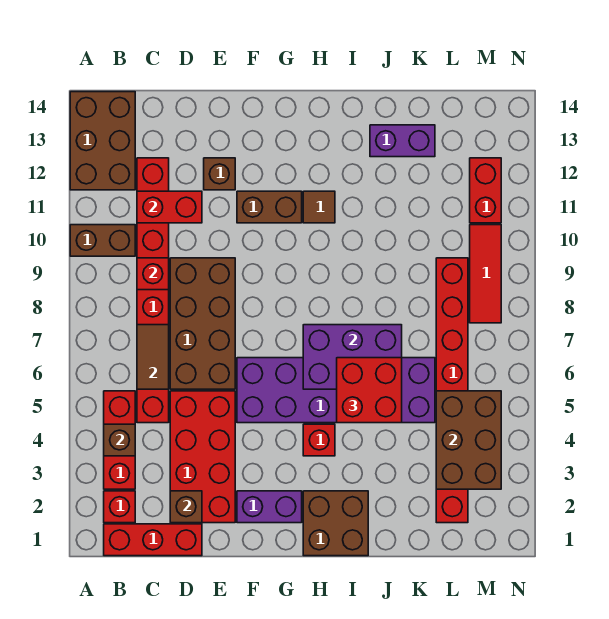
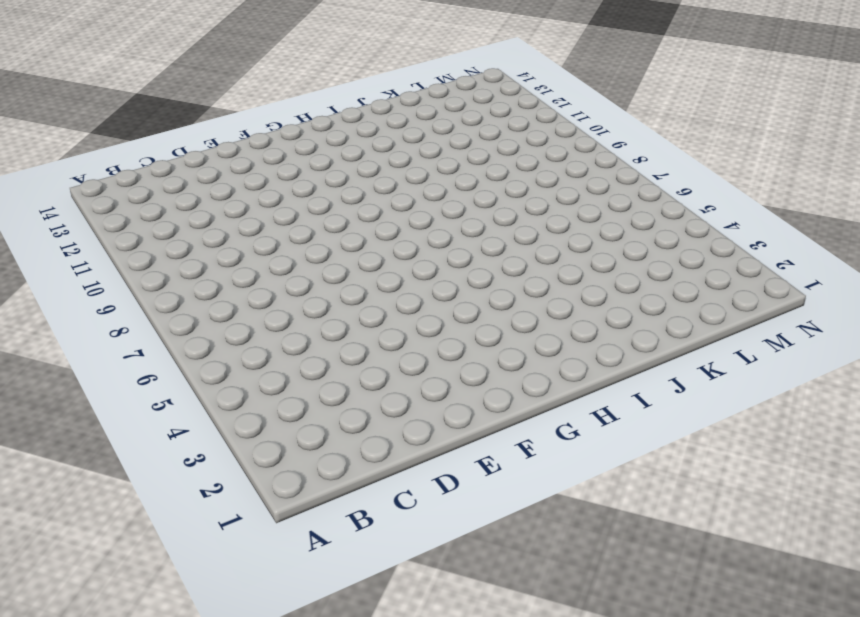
none -> brown brick A10:B10 level 1
none -> brown brick A12:B14 level 1
none -> red brick B1:D1 level 1

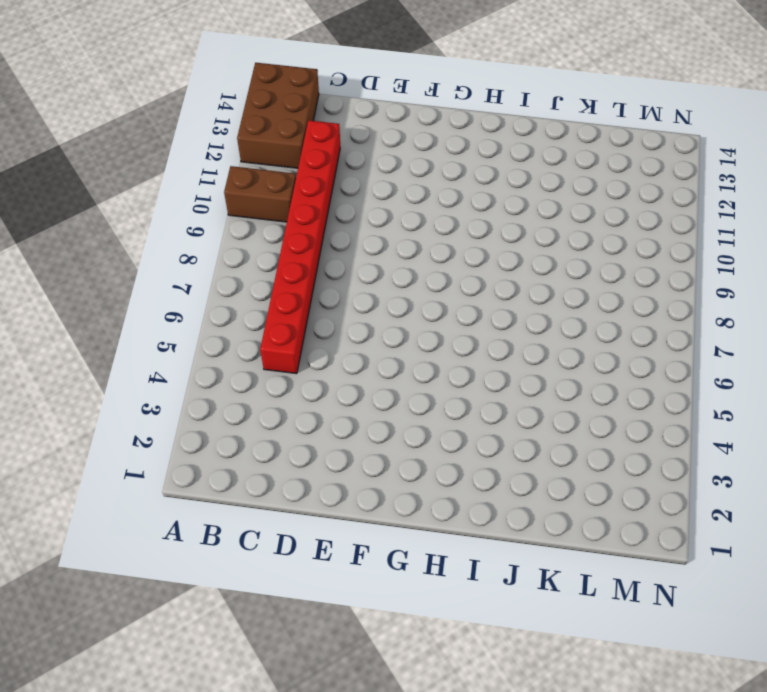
none -> red brick B1:D1 level 1
none -> red brick B2 level 1
none -> red brick B3:B5 level 1

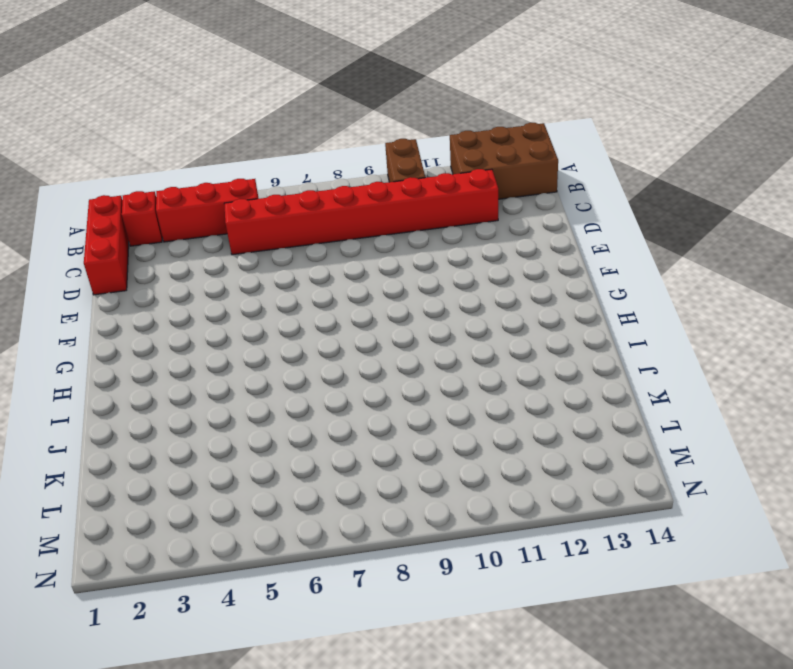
none -> red brick D2:E5 level 1
none -> brown brick D6:E9 level 1
none -> brown brick E12 level 1

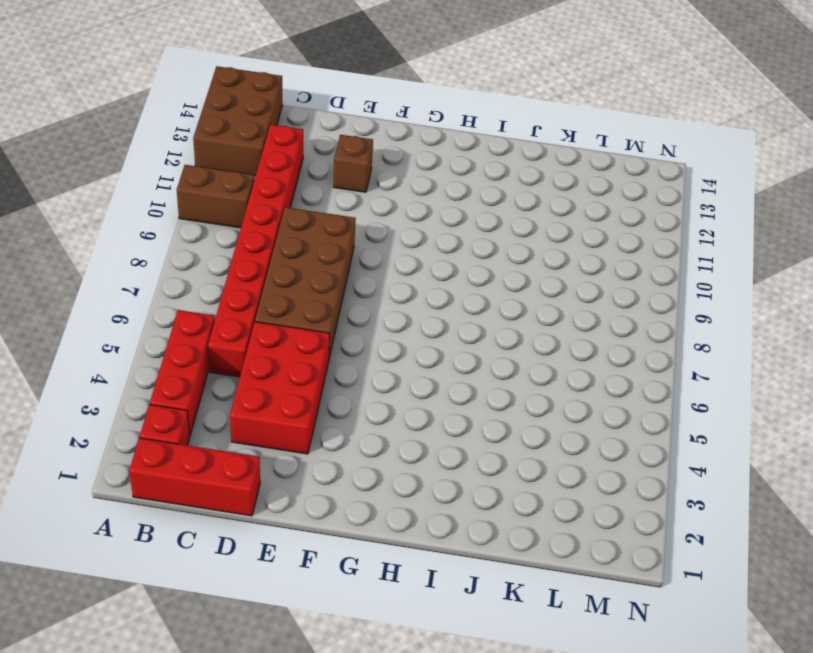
red brick D3:E5 level 1 -> red brick D2:E5 level 1
none -> purple brick F2:G2 level 1
none -> purple brick F5:K6 level 1
none -> brown brick F11:G11 level 1

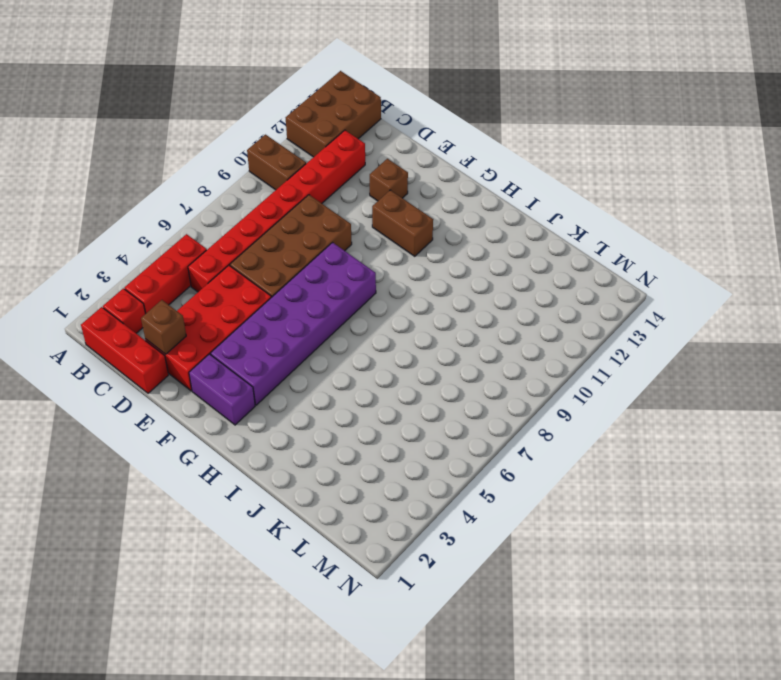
purple brick F3:G8 level 1 -> purple brick F5:K6 level 1
none -> brown brick H1:I2 level 1
none -> red brick H4 level 1
none -> brown tile H11 level 1

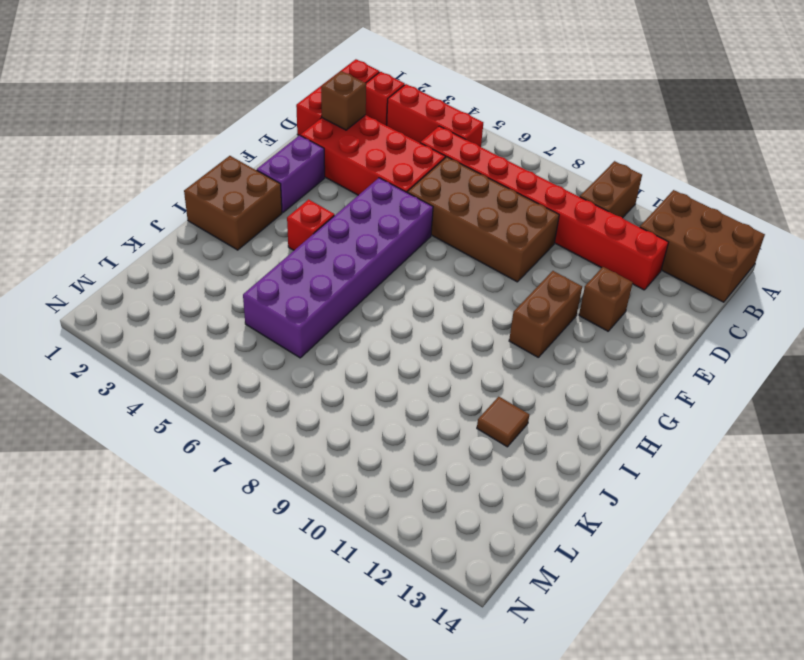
brown tile J12 level 1 -> brown tile H11 level 1
none -> purple brick J13:K13 level 1
none -> red brick L2:L9 level 1
none -> red tile M8:M10 level 1

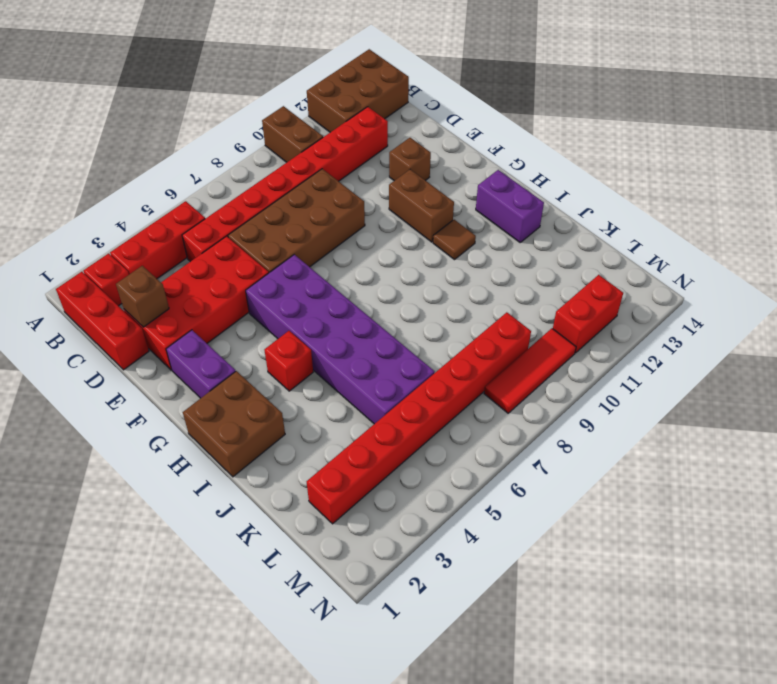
purple brick H13:I13 level 1 -> purple brick J13:K13 level 1
none -> brown brick B4 level 2
none -> brown tile C6:C7 level 2
none -> red brick C9 level 2

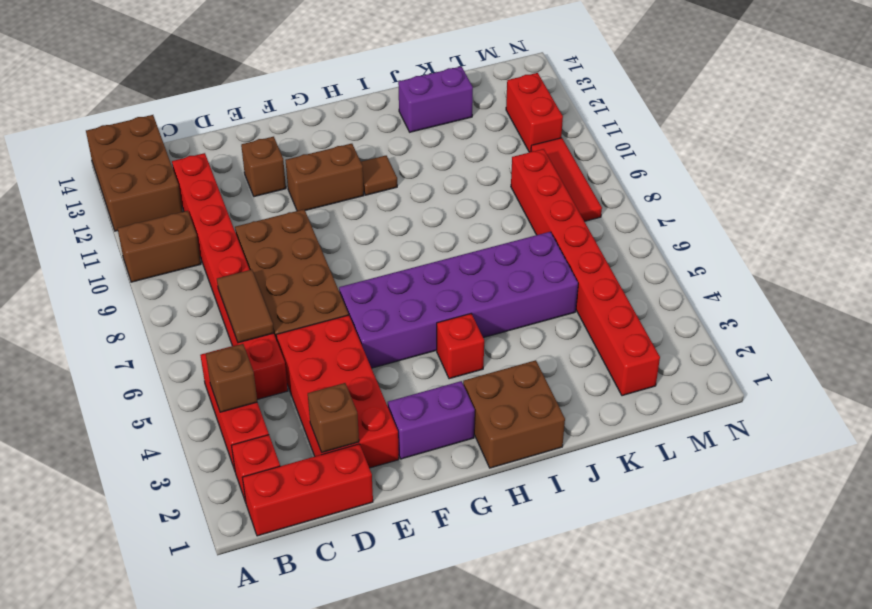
none -> red brick C9 level 2
none -> red brick C11:D11 level 2
none -> purple brick H6:J7 level 2

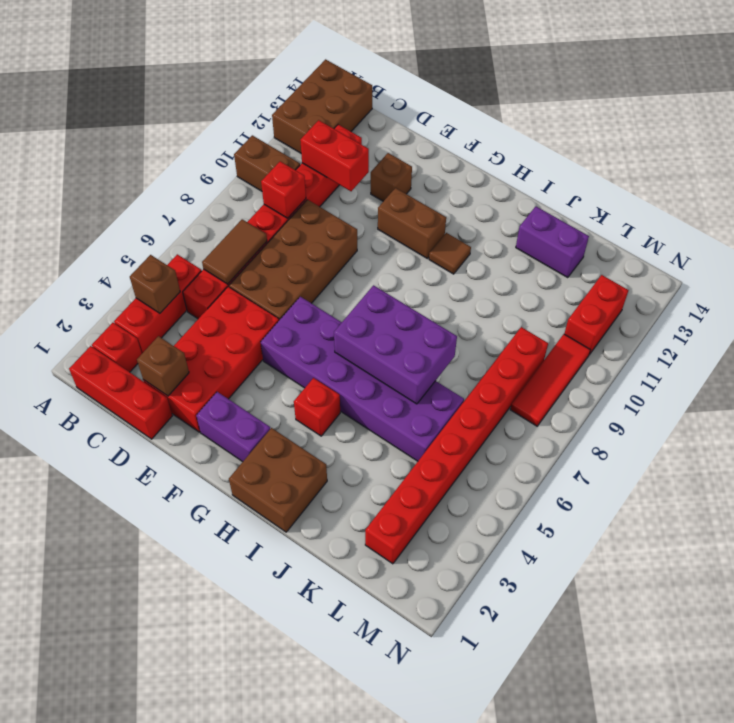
none -> brown brick L3:M5 level 2
none -> red brick I5:J6 level 3

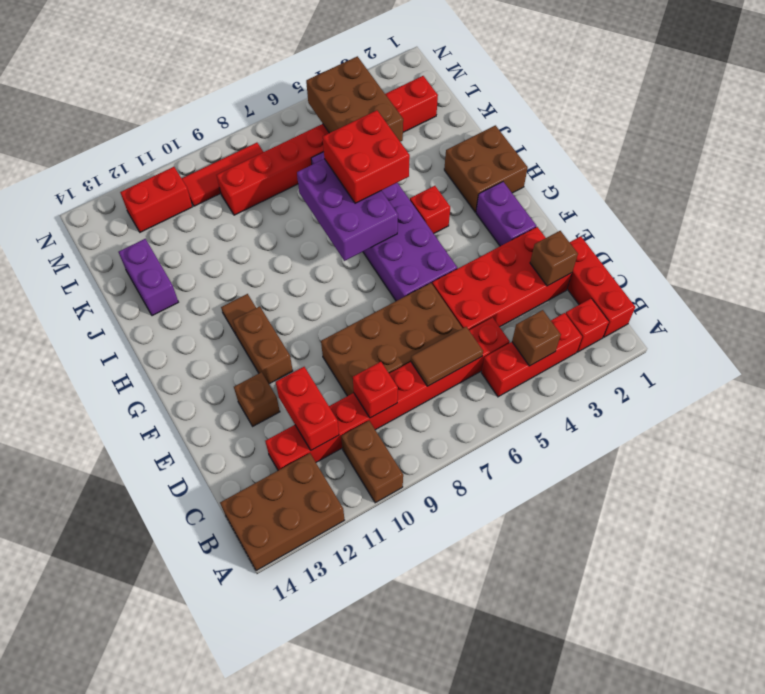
brown brick K4:M5 level 2 -> brown brick L3:M5 level 2

